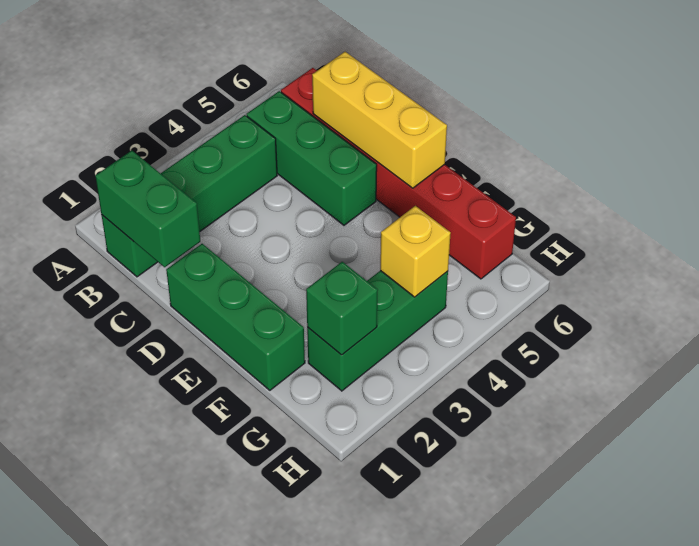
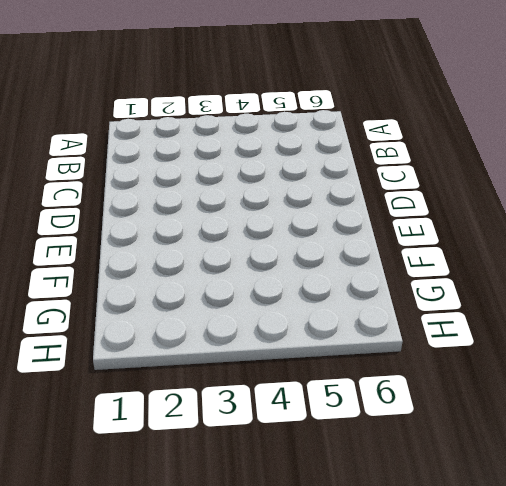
none -> green brick B1:B4 level 1
none -> green brick B5:D5 level 1

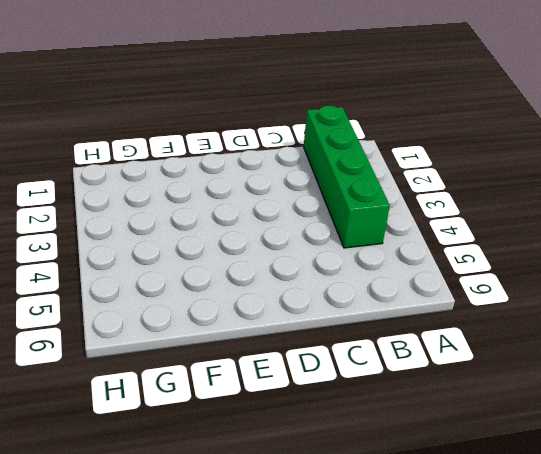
none -> green brick B5:D5 level 1
none -> red brick B6:G6 level 1

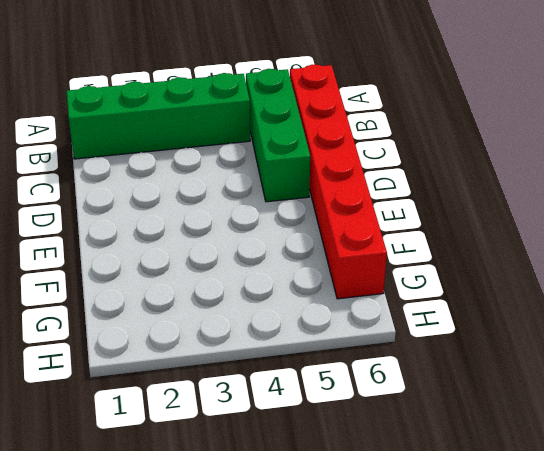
none -> green brick D1:F1 level 1
none -> green brick G2:G4 level 1

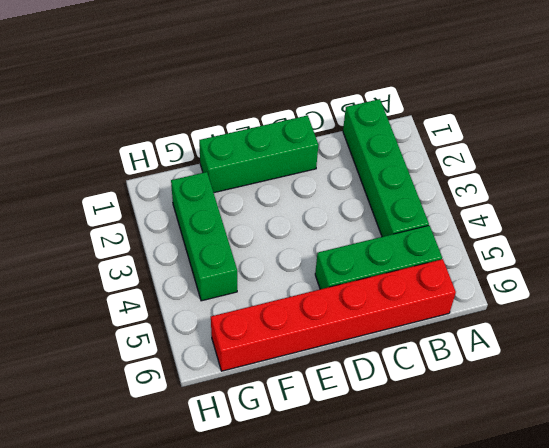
none -> green brick B1:C1 level 2
none -> yellow brick C6:E6 level 2

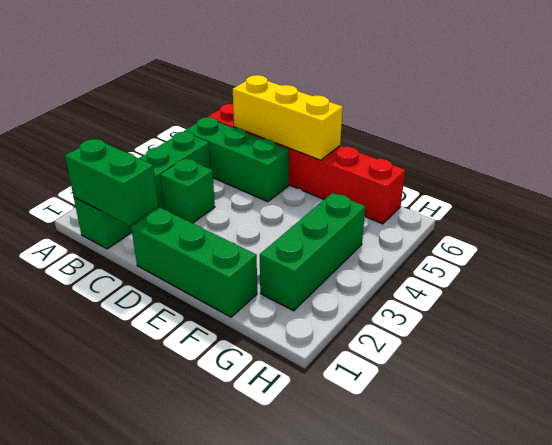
green brick C3 level 1 -> green brick G2 level 2
none -> yellow brick G4 level 2

